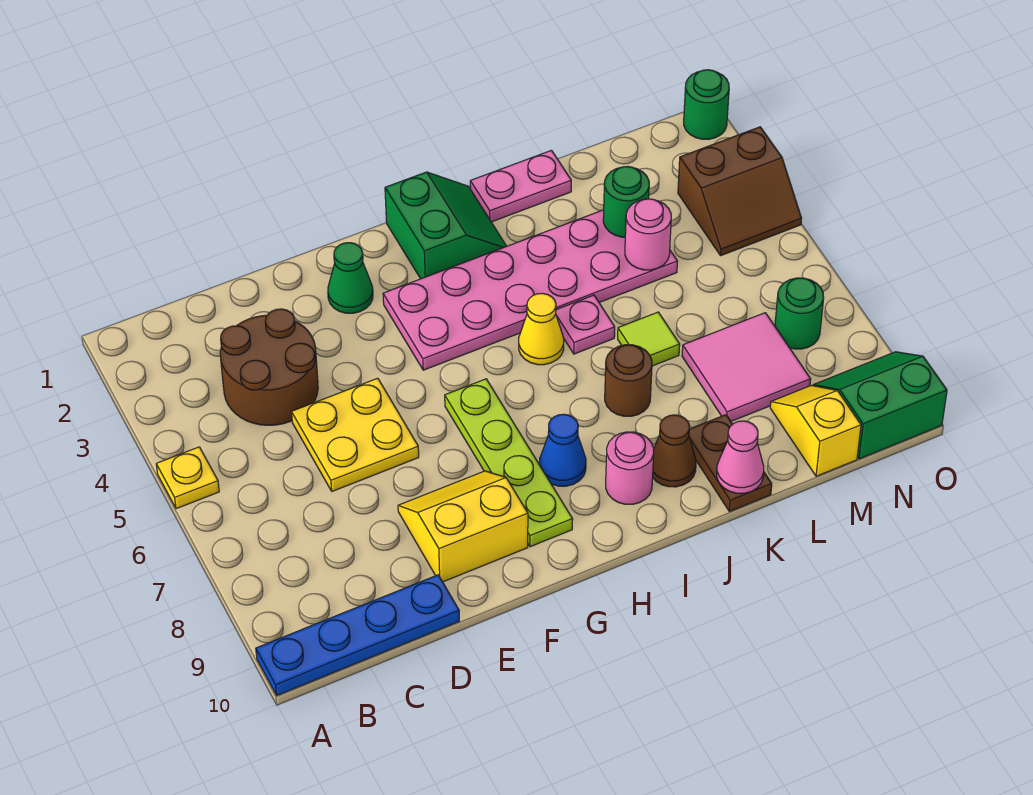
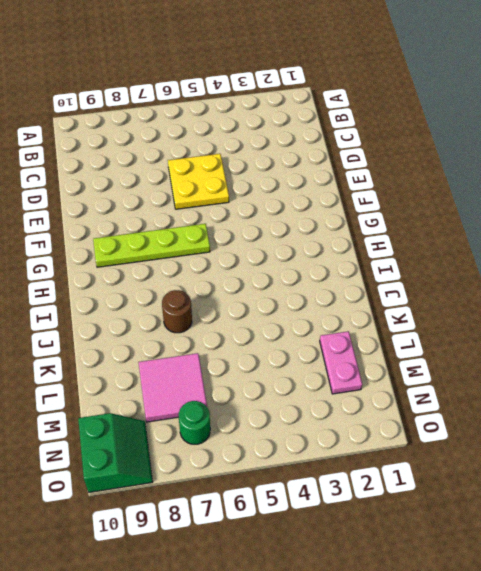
pink plate L2:M2 level 1 -> pink plate J1:K1 level 1
none -> yellow plate A5 level 1
none -> blue plate A10:D10 level 1
none -> brown round brick C3:D4 level 1

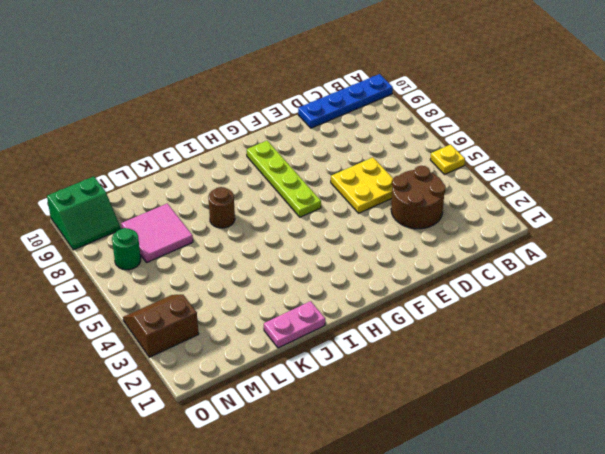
none -> yellow slope E8:F9 level 1 top 9
none -> green cone F2 level 1
none -> pink plate G3:L4 level 1

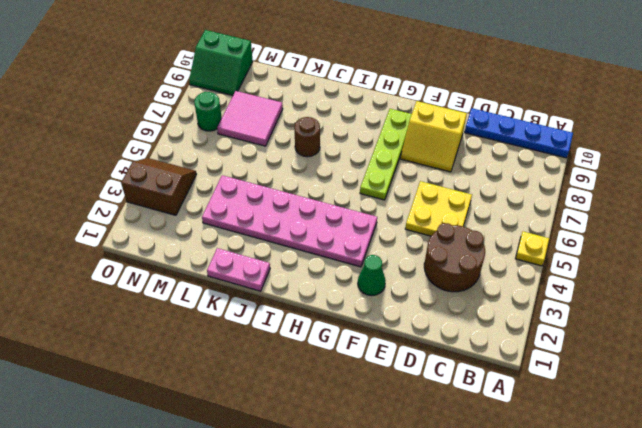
none -> green slope H1:I2 level 1 top H
none -> blue cone H8 level 1
none -> yellow cone I5 level 1

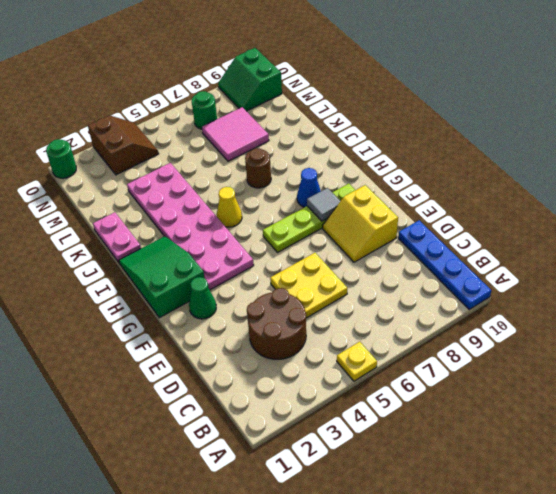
green slope G1:I2 level 1 top G -> green slope H1:I2 level 1 top H
grey tile G8 level 2 -> none
none -> pink round brick I9 level 1
none -> pink plate J5 level 1
none -> brown cone J9 level 1

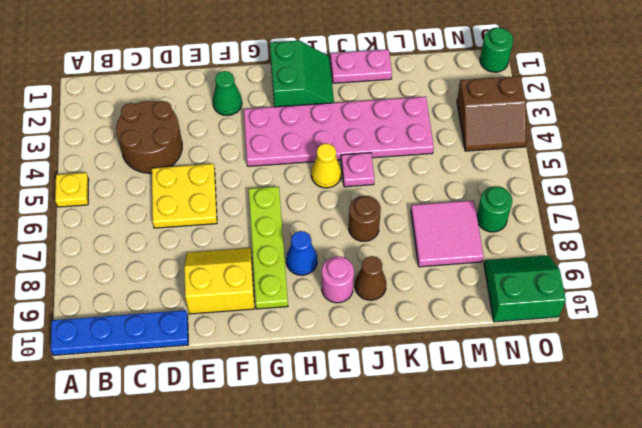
none -> lime tile K6 level 1
none -> brown plate K9:K10 level 1
none -> yellow slope M9:M10 level 1 top 10

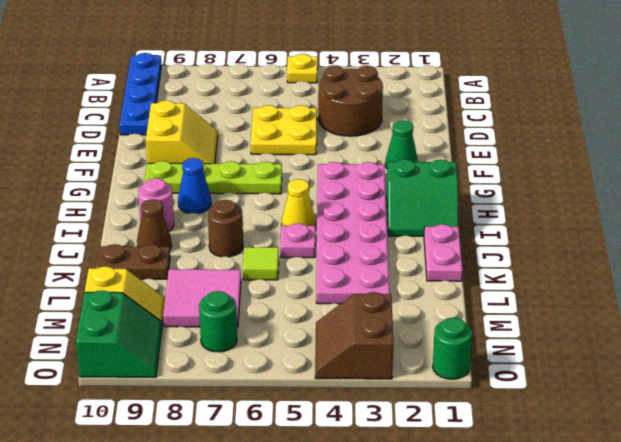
none -> pink cone K10 level 2
none -> green round brick L3 level 2
none -> pink round brick L4 level 2

